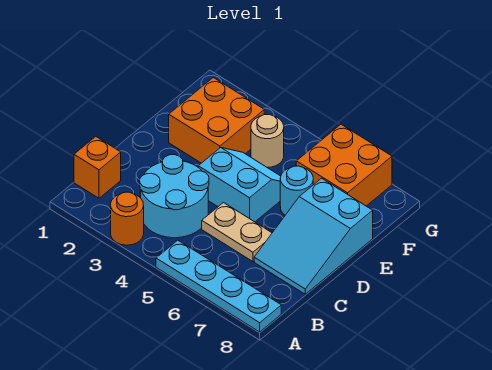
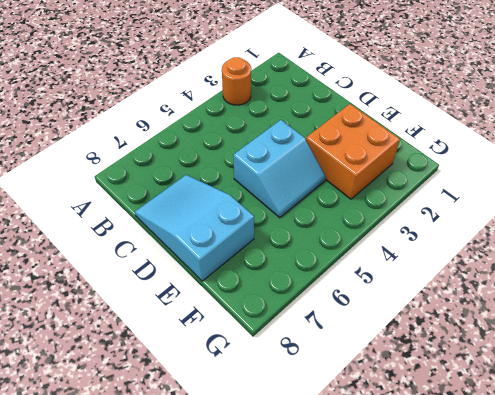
none -> cyan plate A5:A8 level 1
none -> orange brick B1 level 1

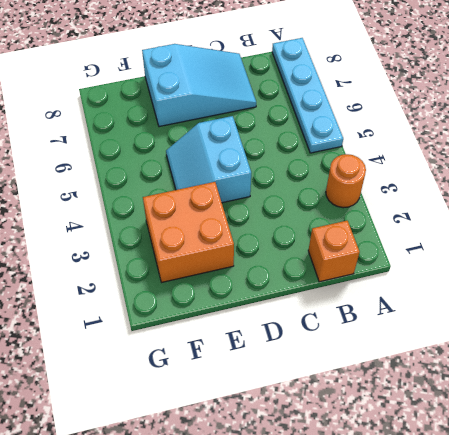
none -> cyan round brick B3:C4 level 1
none -> tan plate C5:C6 level 1

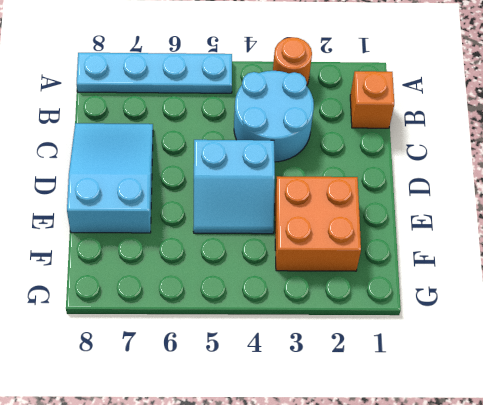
none -> tan plate C5:C6 level 1
none -> cyan round brick E6 level 1

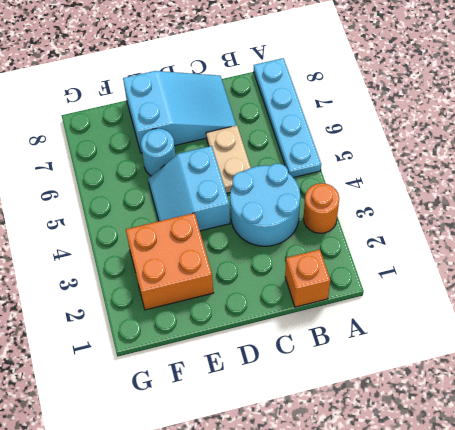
none -> tan round brick F4 level 1
none -> orange brick F6:G7 level 1

